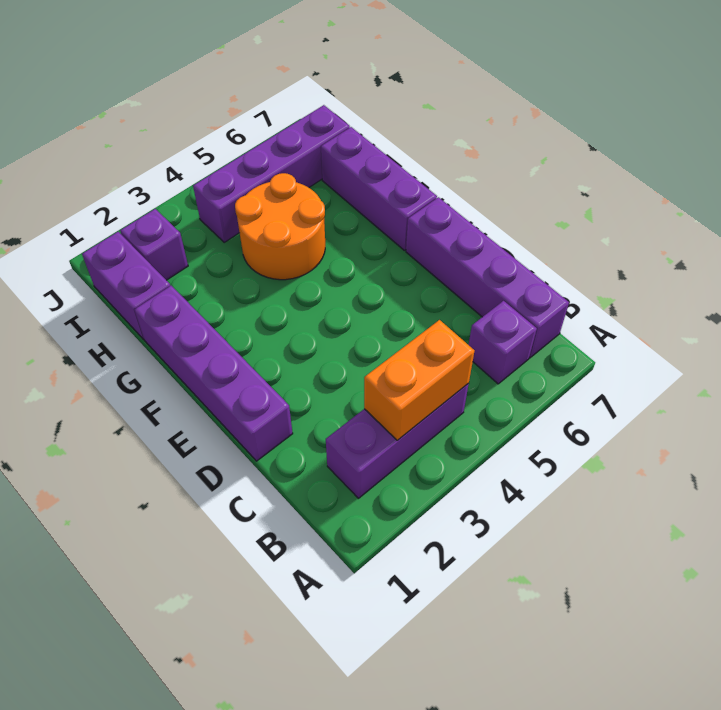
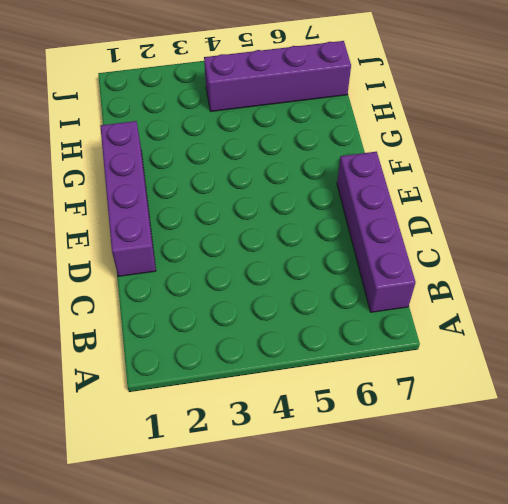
none -> purple brick B2:B4 level 1
none -> purple brick B6 level 1

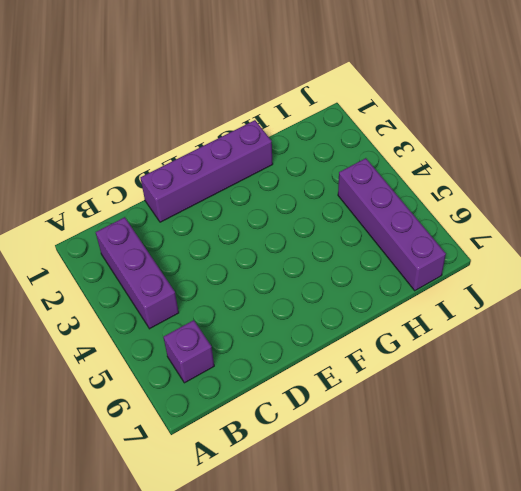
none -> purple brick B7:E7 level 1
none -> purple brick F7:H7 level 1

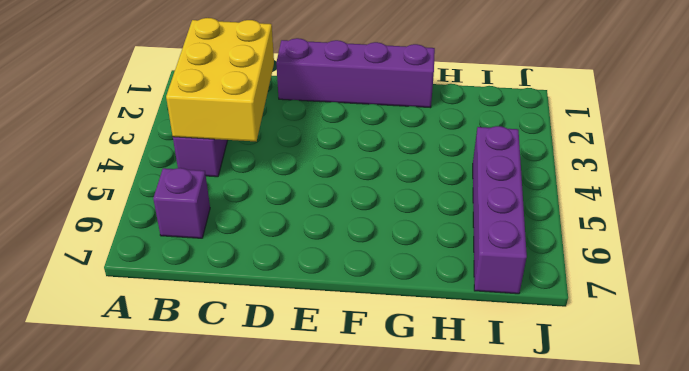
yellow brick B2:C4 level 2 -> orange brick B3:B4 level 2
none -> purple brick B7:E7 level 1
none -> purple brick F7:H7 level 1

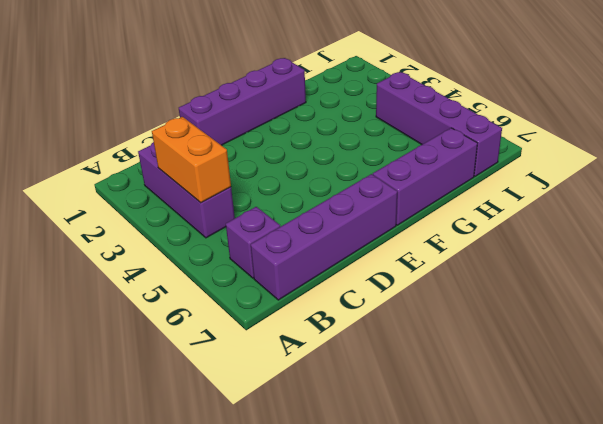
none -> orange round brick G4:H5 level 1
none -> purple brick H1:I1 level 1

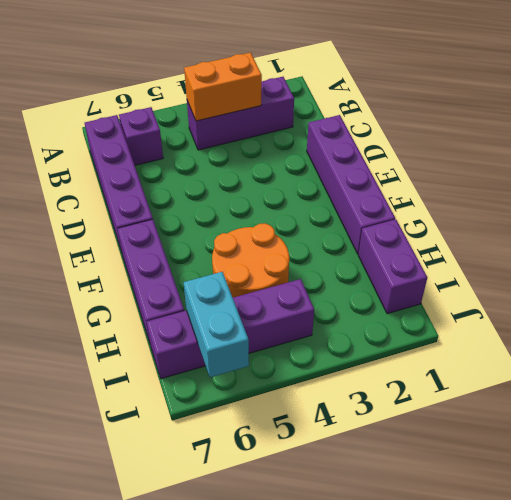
cyan brick I6:J6 level 2 -> none
none -> purple brick I2 level 1

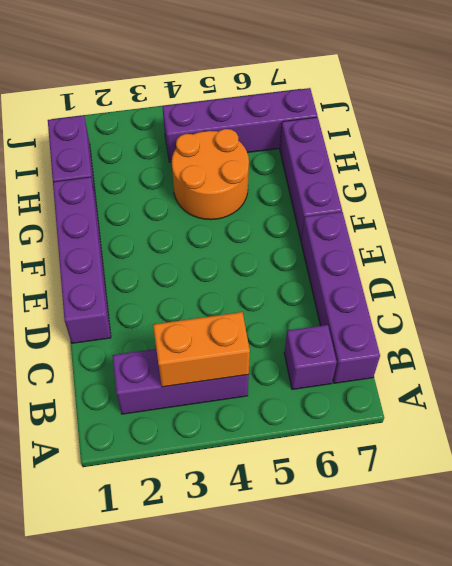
none -> purple brick I2 level 1

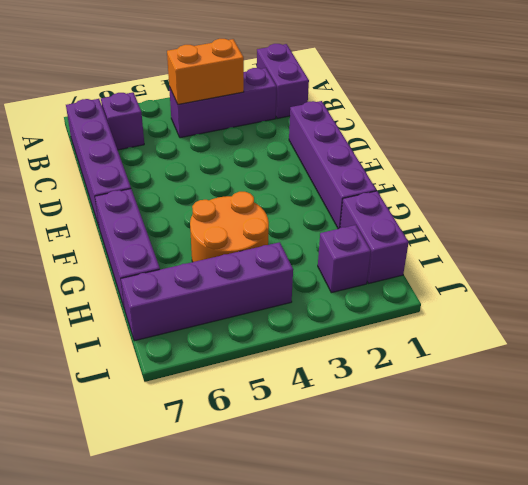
purple brick A1:B1 level 1 -> none

